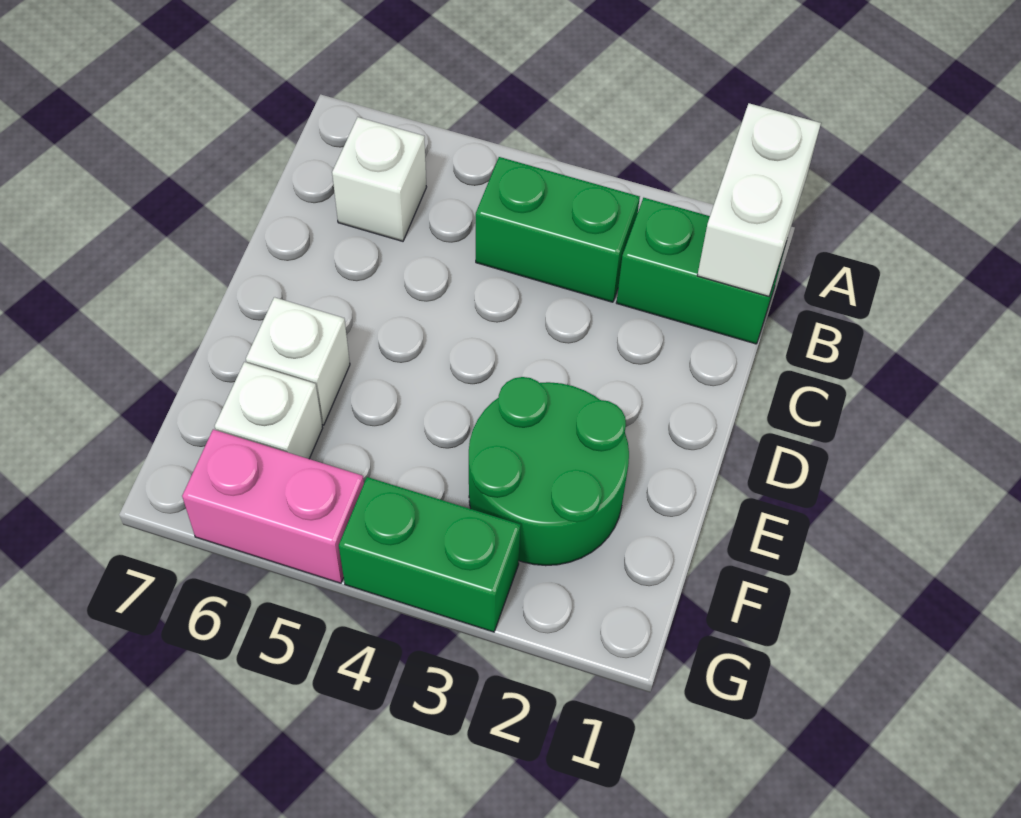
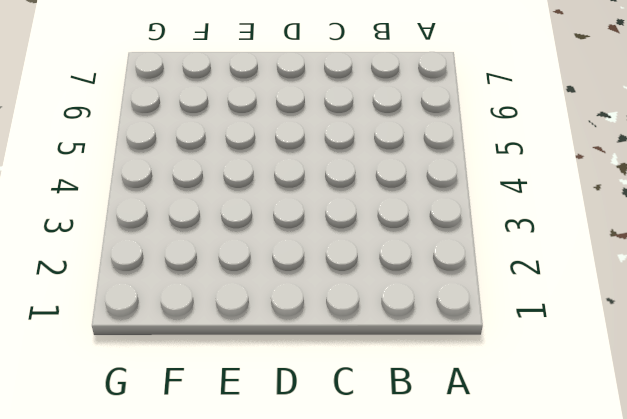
none -> green brick B1:B2 level 1
none -> green brick B3:B4 level 1

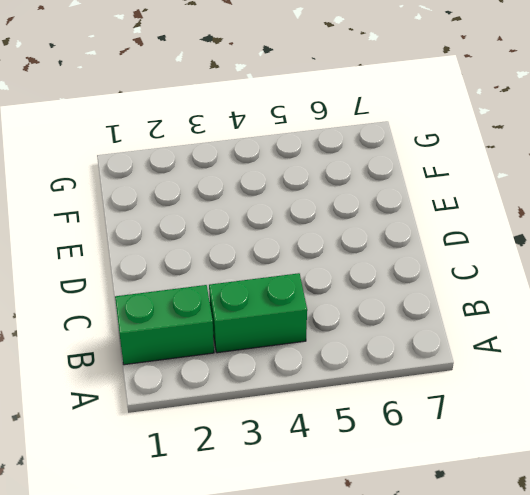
none -> white brick B6 level 1
none -> green round brick E2:F3 level 1

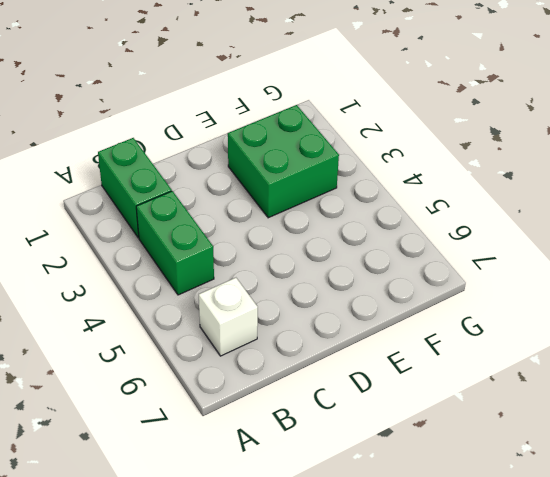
green brick E2:F3 level 1 -> green round brick E2:F3 level 1
none -> white brick E6 level 1
none -> white brick F6 level 1

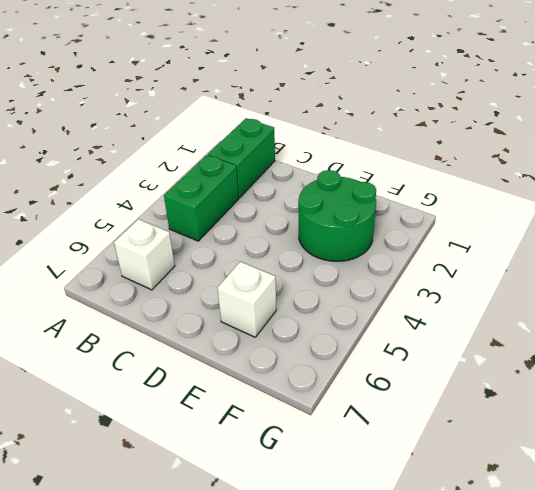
none -> white brick F6 level 1
none -> green brick G3:G4 level 1

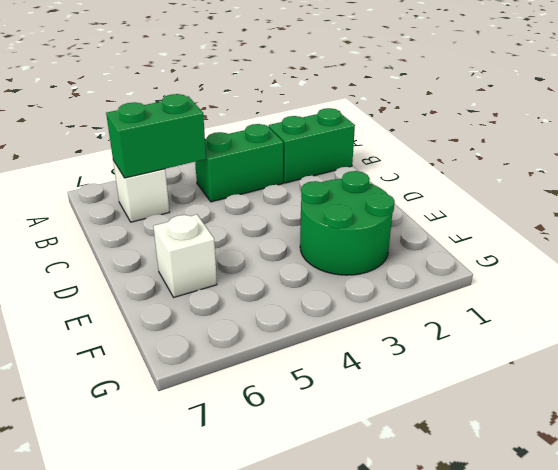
green brick B5:B6 level 2 -> green brick G3:G4 level 1
none -> white brick F6 level 1
none -> pink brick G5:G6 level 1

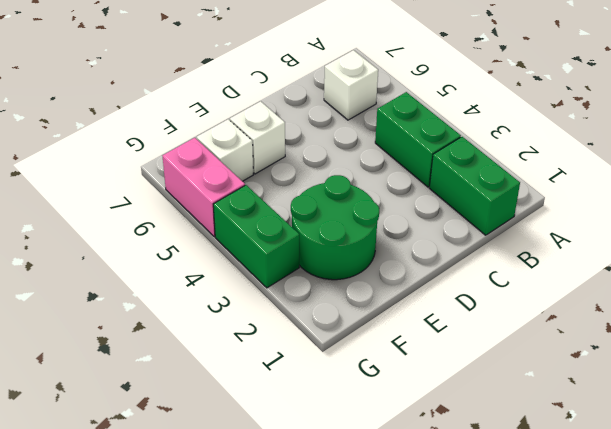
none -> white brick A1:B1 level 2

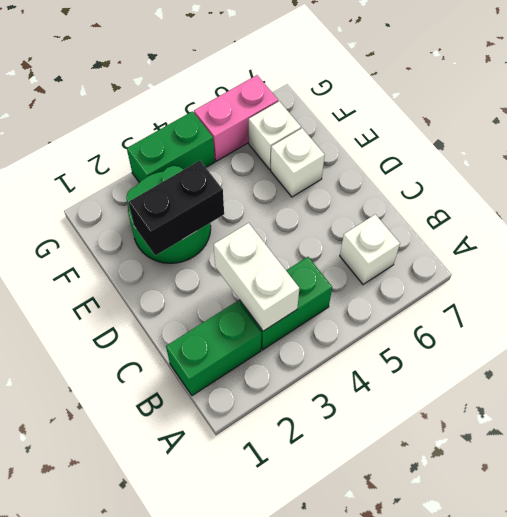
white brick B3:C3 level 2 -> white brick A1:B1 level 2
black brick E2:E3 level 2 -> none

